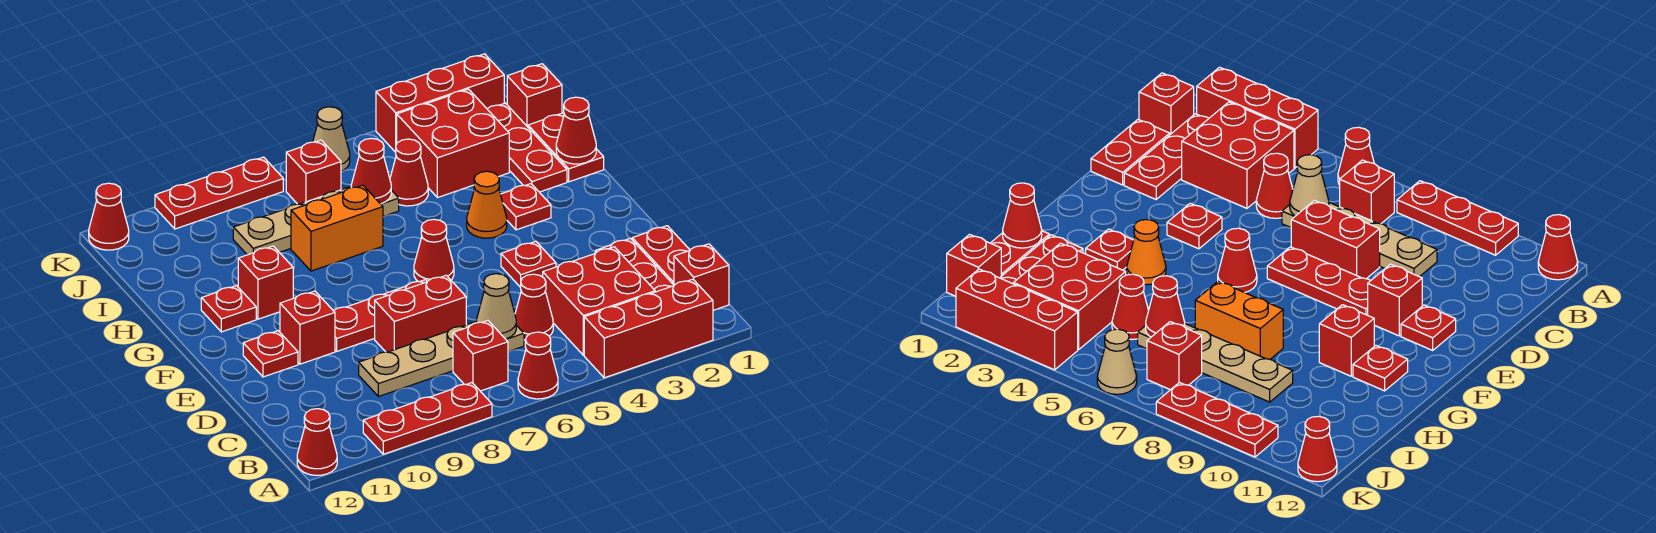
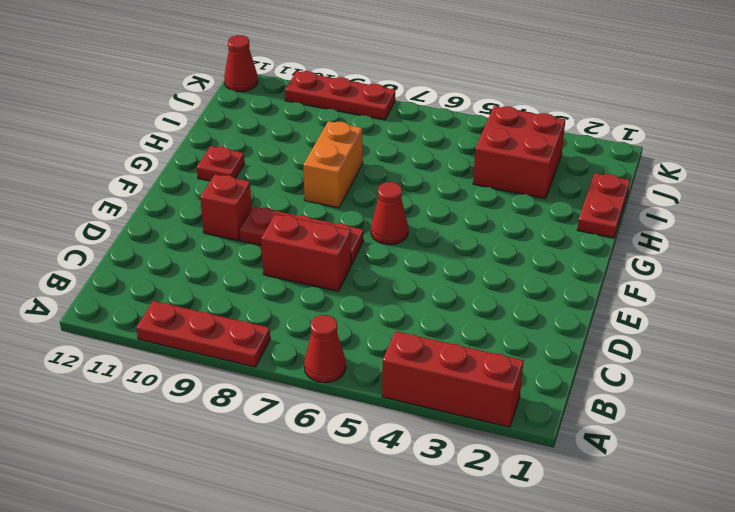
orange brick G8:H8 level 1 -> orange brick H7:H8 level 1
none -> red cone A12 level 1
none -> red brick B1 level 1
none -> red plate B2:D2 level 1
none -> red brick B3:C4 level 1

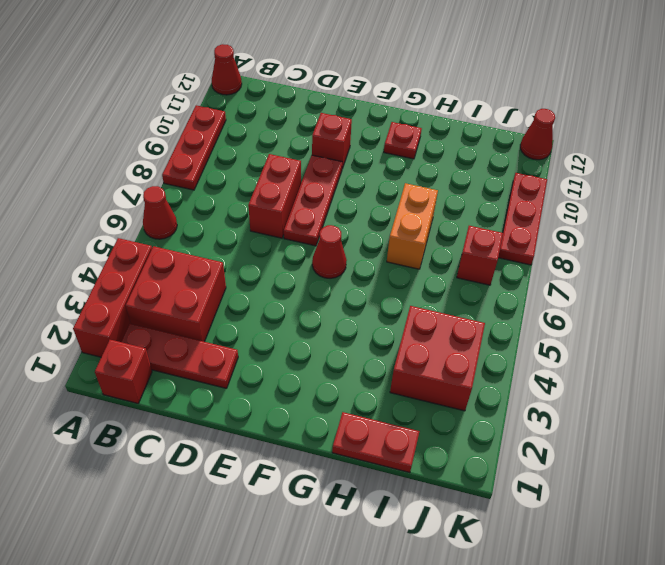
none -> red brick B7 level 1
none -> red plate C1:D1 level 1
none -> red cone C5 level 1
none -> tan plate C6:C9 level 1

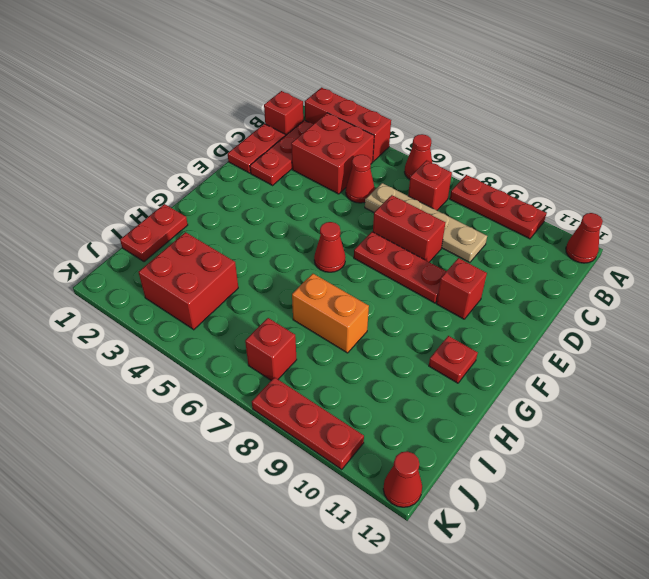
none -> red plate E4 level 1
none -> red plate E11 level 1
none -> red plate G3 level 1
none -> orange cone G4 level 1

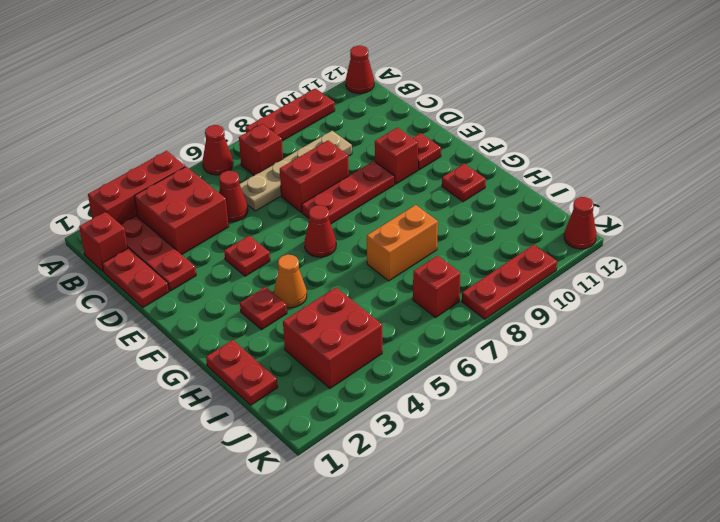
none -> red brick G10 level 1
none -> red plate H2:J2 level 1
none -> red cone I5 level 1
none -> tan plate I6:I9 level 1

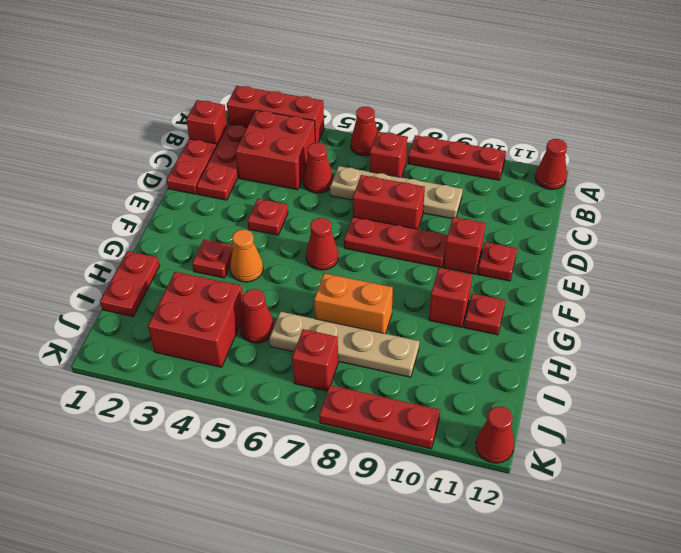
none -> red plate H2:J2 level 1
none -> red brick J1 level 1
none -> red brick K2:K4 level 1
none -> tan cone K6 level 1

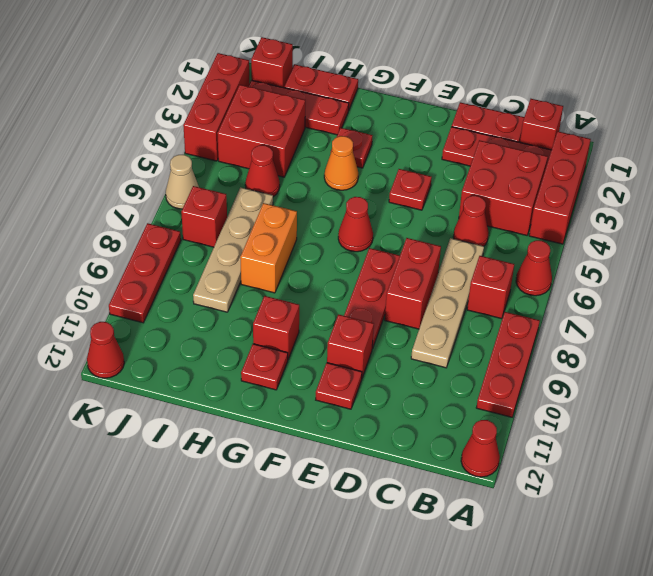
none -> tan cone C6 level 2
none -> red cone H1 level 2
none -> red cone I6 level 2

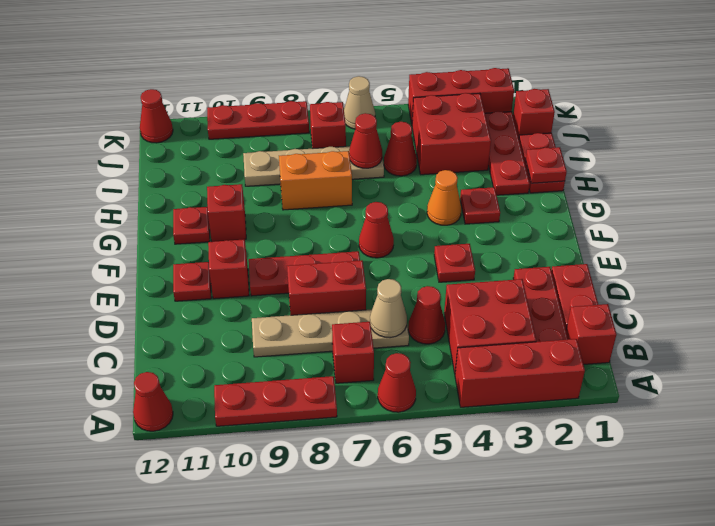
red plate H1 level 2 -> red cone H1 level 2

